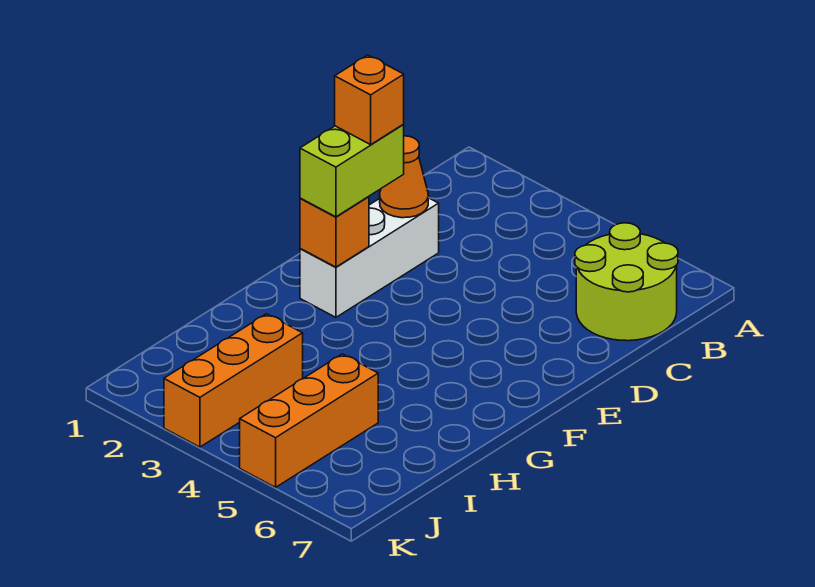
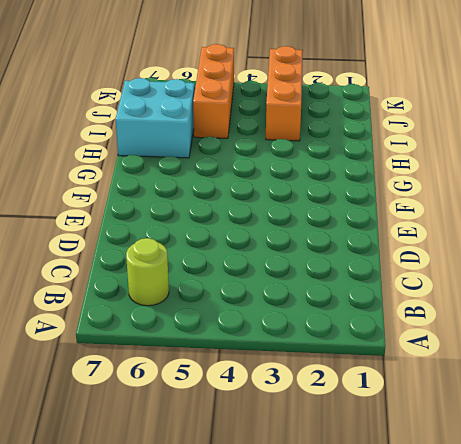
lime round brick B6 level 1 -> lime round brick B6:C7 level 1
cyan brick H6:I7 level 1 -> none
none -> white brick D2:F2 level 1
none -> orange cone D2 level 2

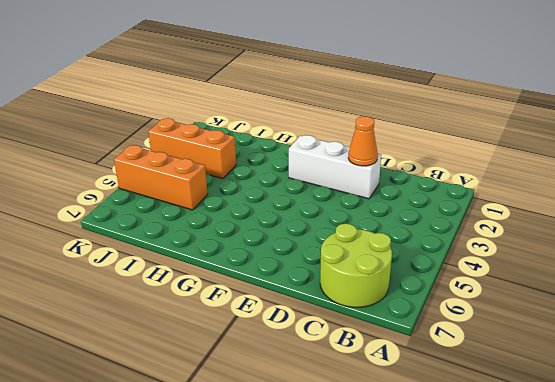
none -> orange brick F2 level 2
none -> lime brick E2:F2 level 3

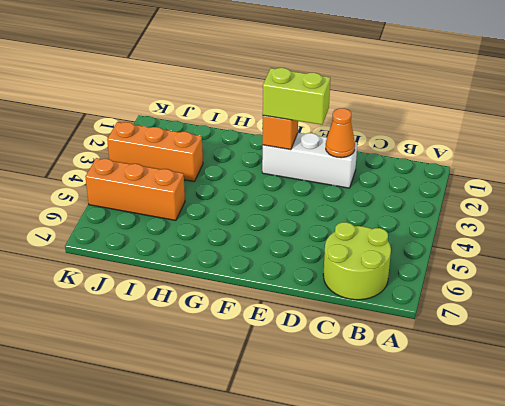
none -> orange brick E2 level 4

